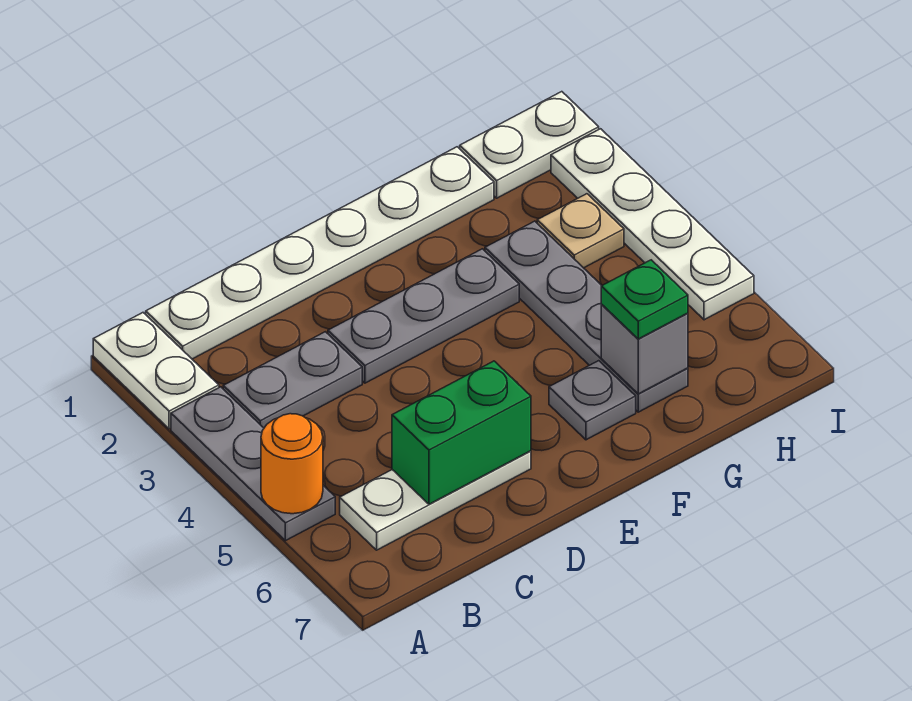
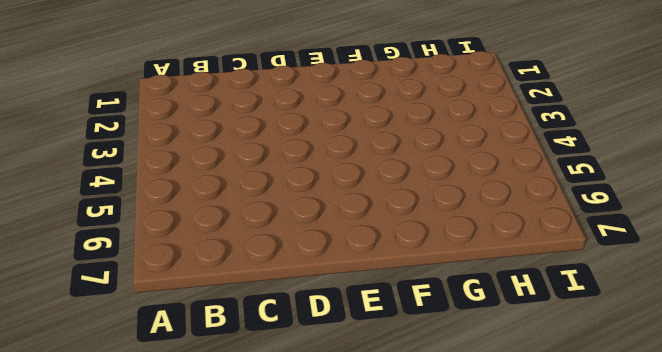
none -> white plate A1:A2 level 1
none -> grey plate A3:A5 level 1
none -> white plate B1:G1 level 1

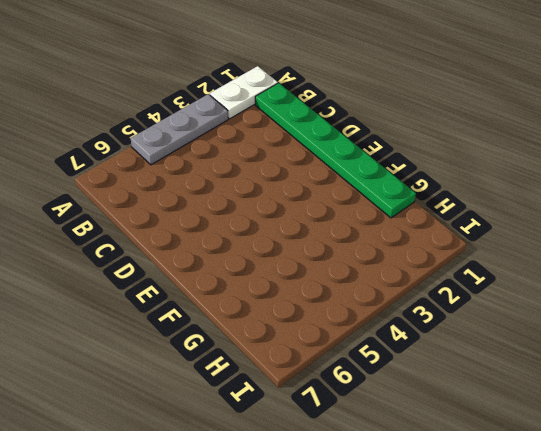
green plate B1:G1 level 1 -> white plate B1:G1 level 1
none -> grey plate B3:C3 level 1
none -> white plate B6:D6 level 1
none -> grey plate D3:F3 level 1

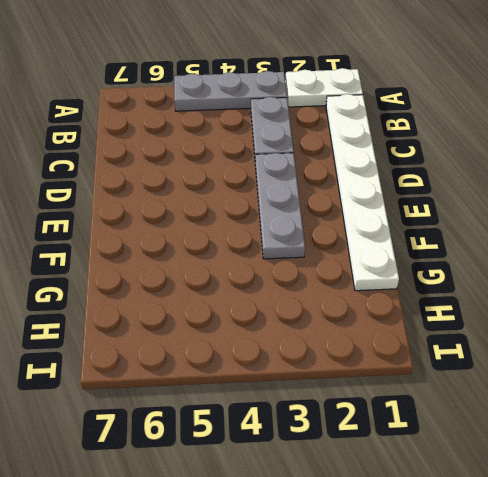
none -> white plate B6:D6 level 1
none -> grey plate F6 level 1
none -> grey plate G3:G6 level 1

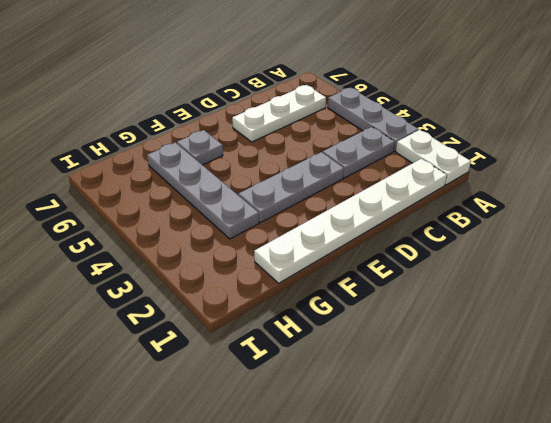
none -> white plate H1:I1 level 1
none -> tan plate H3 level 1
none -> white plate I2:I5 level 1

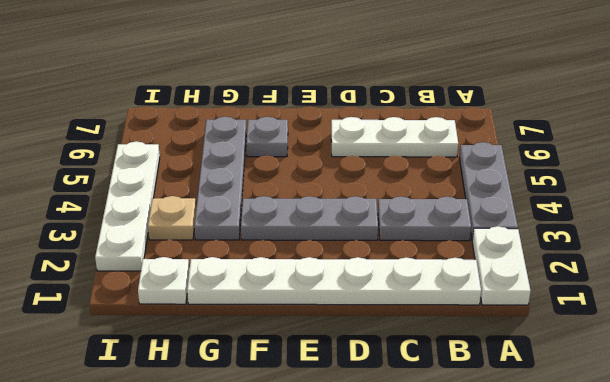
white plate H1 level 1 -> white plate H1:I1 level 1
none -> orange round brick A5 level 2
none -> green brick C6:D6 level 2
none -> grey brick G6 level 2

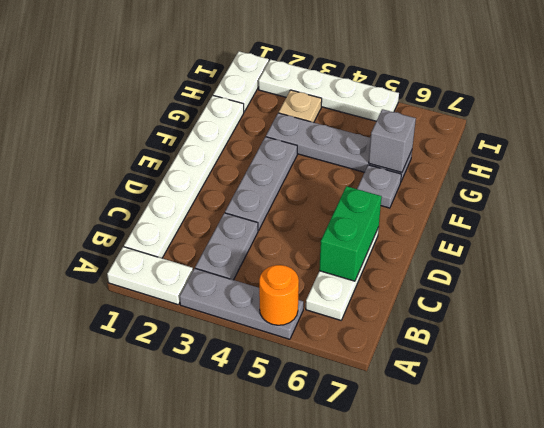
none -> green plate G6 level 3

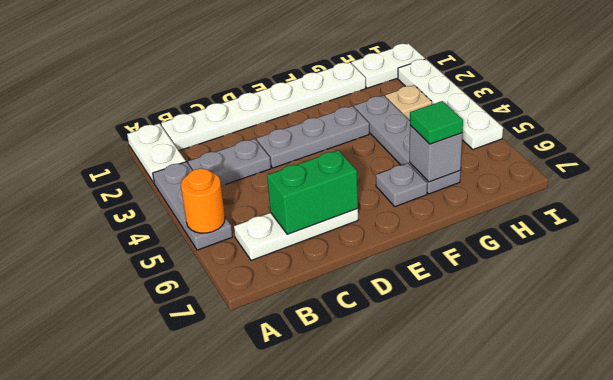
green tile G6 level 3 -> green plate G6 level 3

